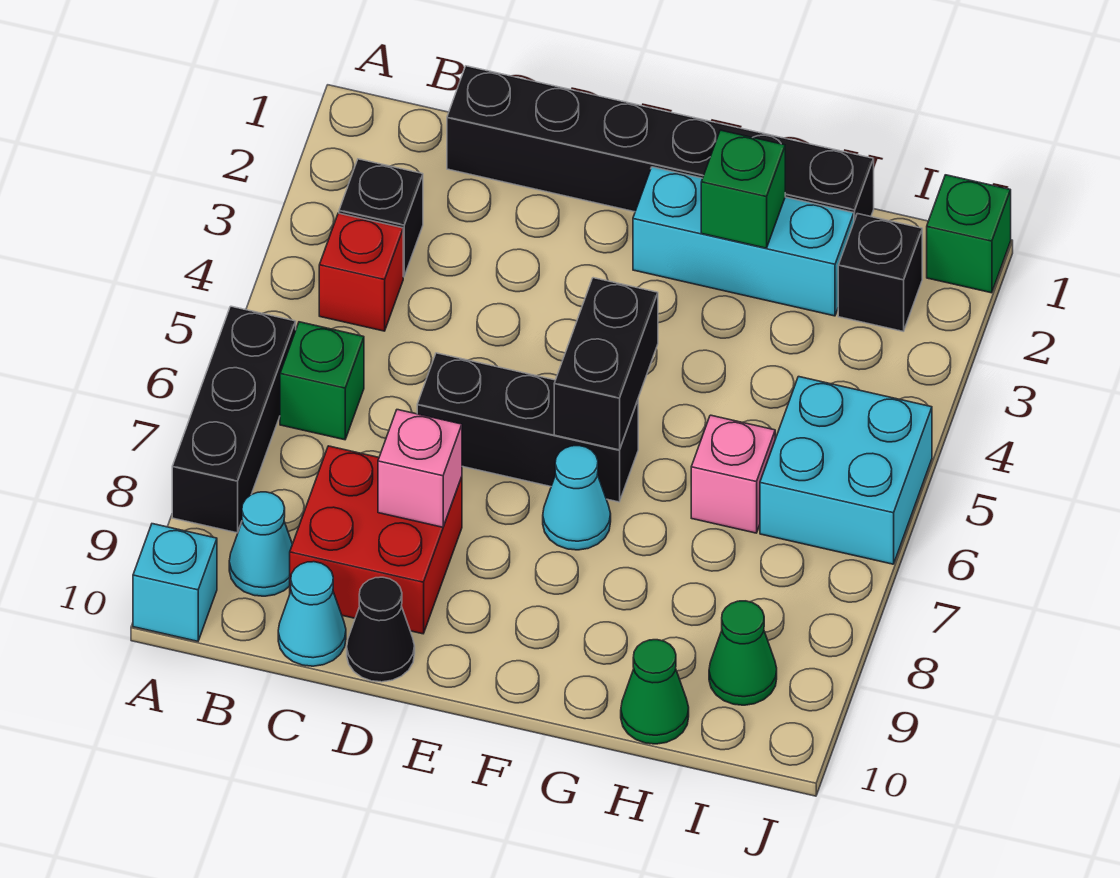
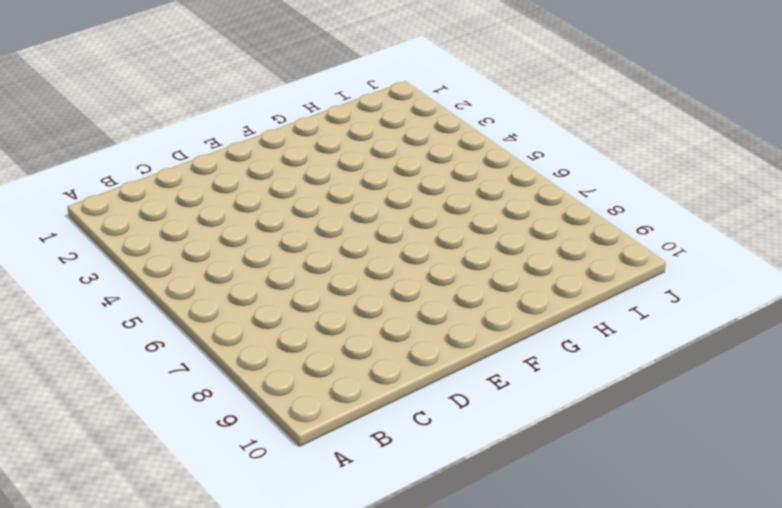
none -> black brick A6:A8 level 1
none -> cyan brick A10 level 1
none -> black brick B3 level 1

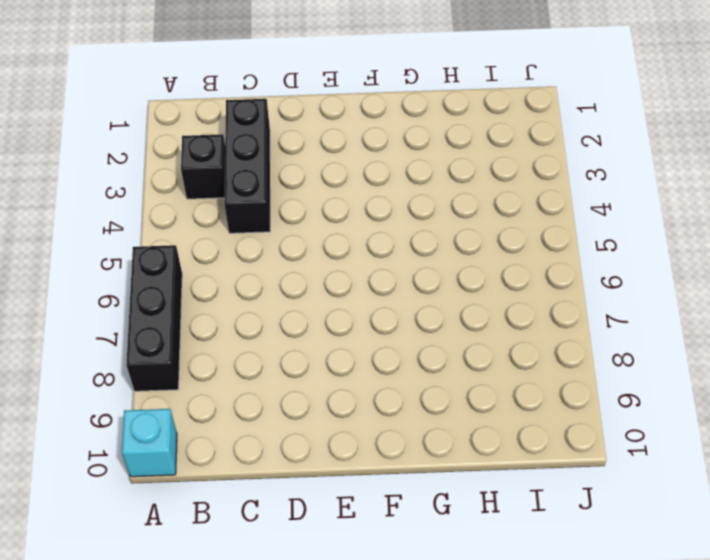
black brick C2:C4 level 1 -> black brick D6:F6 level 1
none -> red brick B4 level 1
none -> green brick B6 level 1
none -> cyan cone B9 level 1

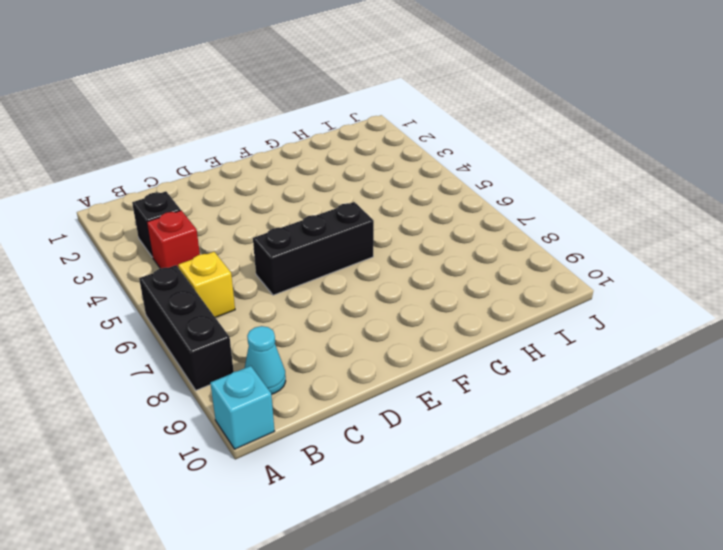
yellow brick B6 level 1 -> green brick B6 level 1
none -> black brick C1:H1 level 1
none -> red brick C8:D9 level 1
none -> cyan cone C10 level 1

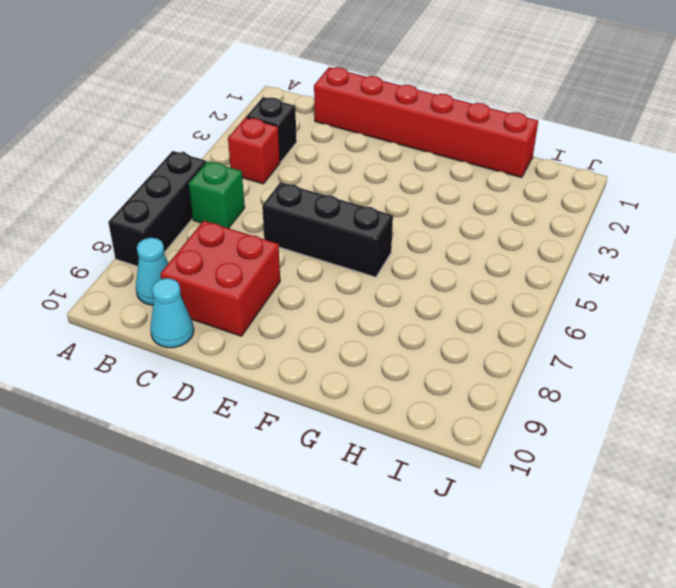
red brick C1:H1 level 1 -> black brick C1:H1 level 1
none -> cyan brick A10 level 1
none -> black cone D10 level 1
none -> cyan brick F2:H2 level 1

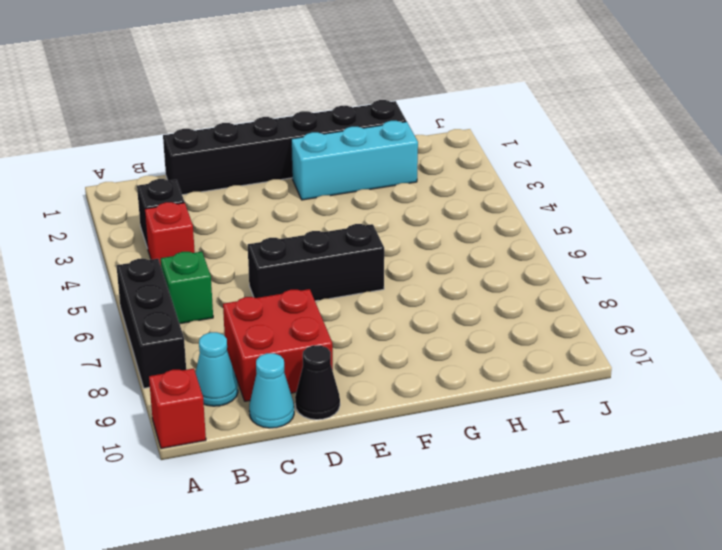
red brick A10 level 1 -> cyan brick A10 level 1
none -> cyan cone F7 level 1
none -> pink brick H6 level 1
none -> green cone H10 level 1

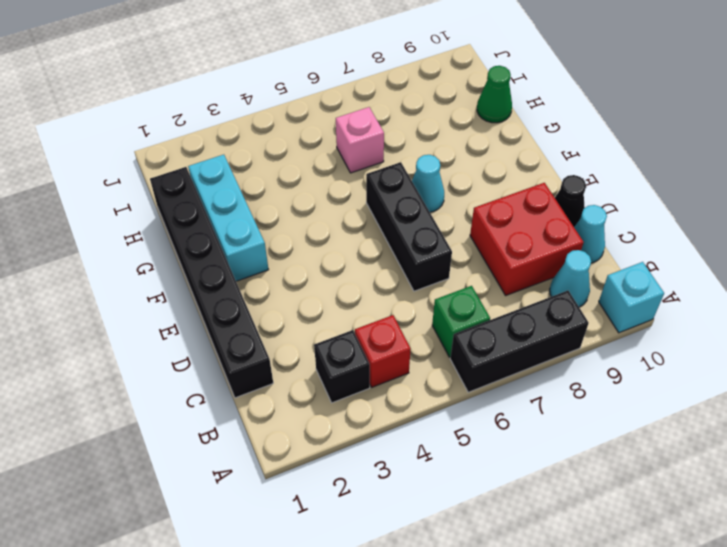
none -> black brick I2 level 1
none -> cyan brick I5:J6 level 1
none -> green cone I9 level 1

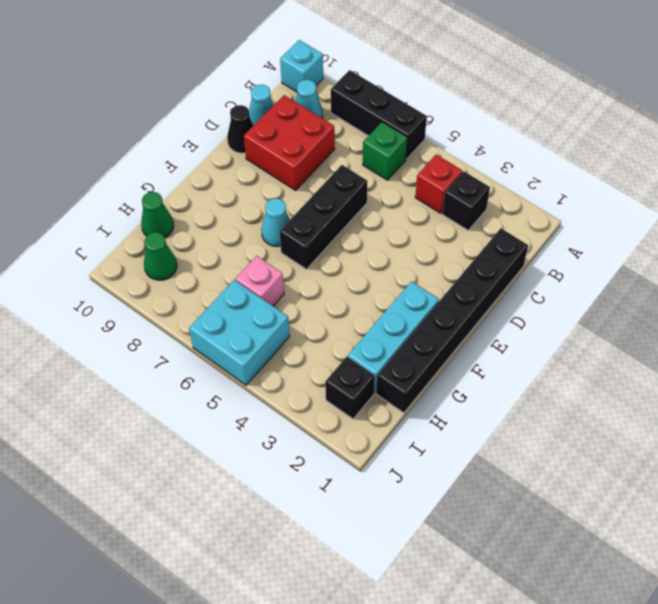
none -> green brick J1 level 1
none -> pink brick D8 level 2
none -> black brick F5:F6 level 2

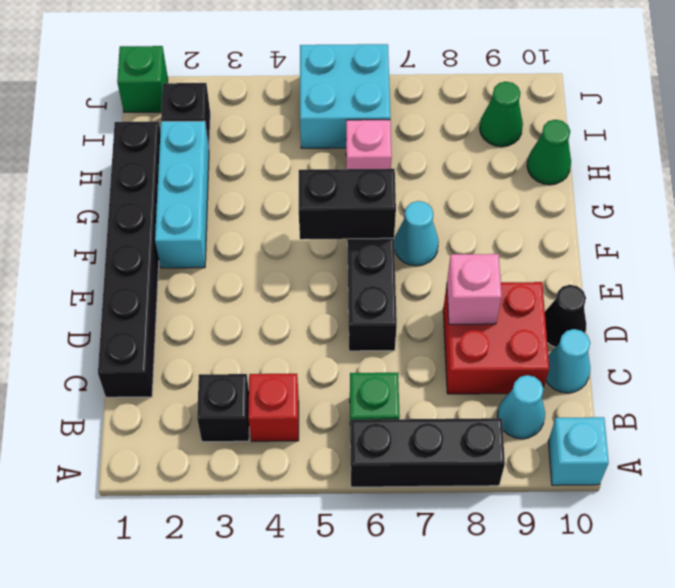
none -> green brick G2 level 2

